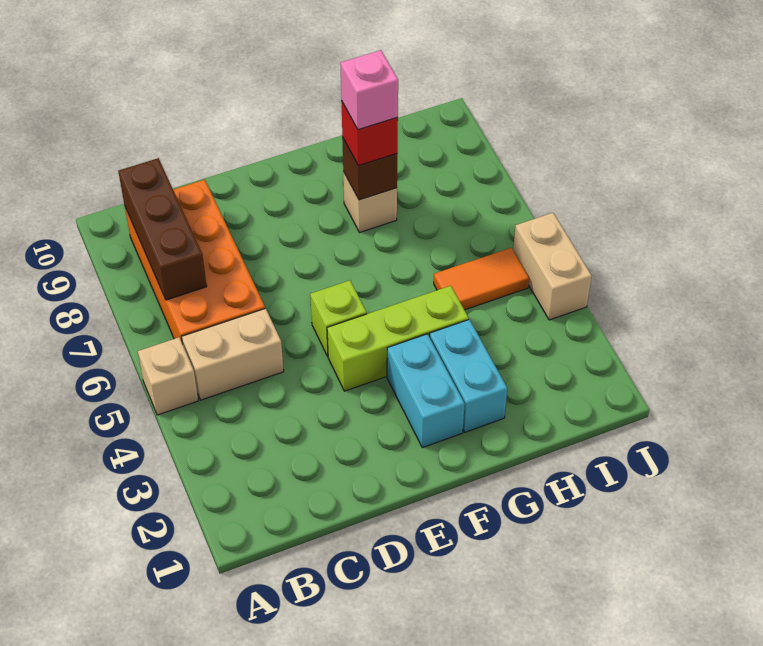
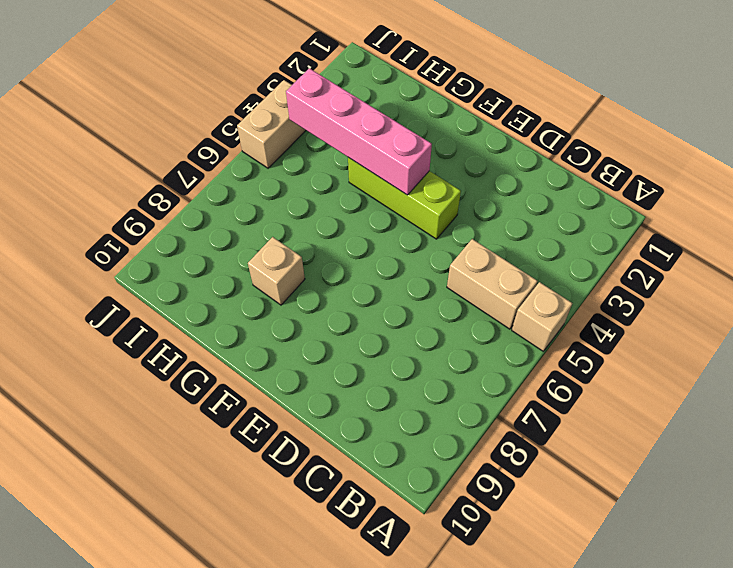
pink brick F4:I4 level 2 -> none
none -> orange brick B6:C9 level 1
none -> lime brick E5 level 1
none -> cyan brick F2:F3 level 1

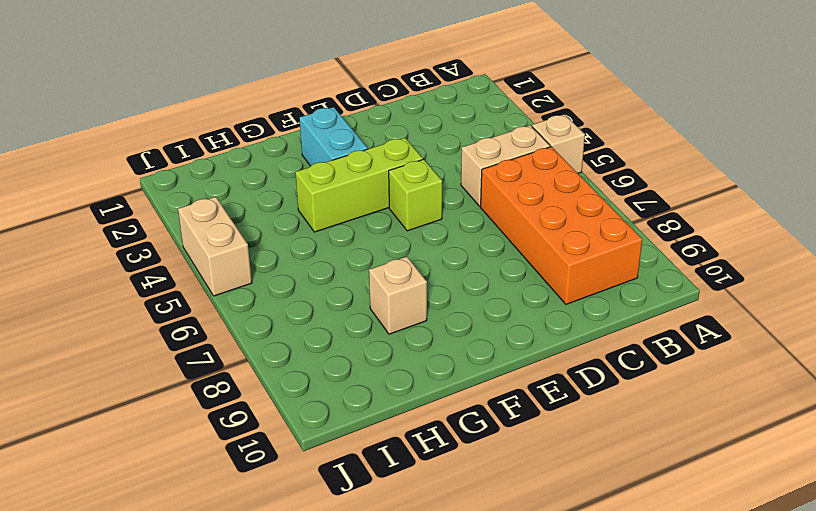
none -> cyan brick G2:G3 level 1
none -> orange tile H5:I5 level 1
none -> brown brick B7:B9 level 2

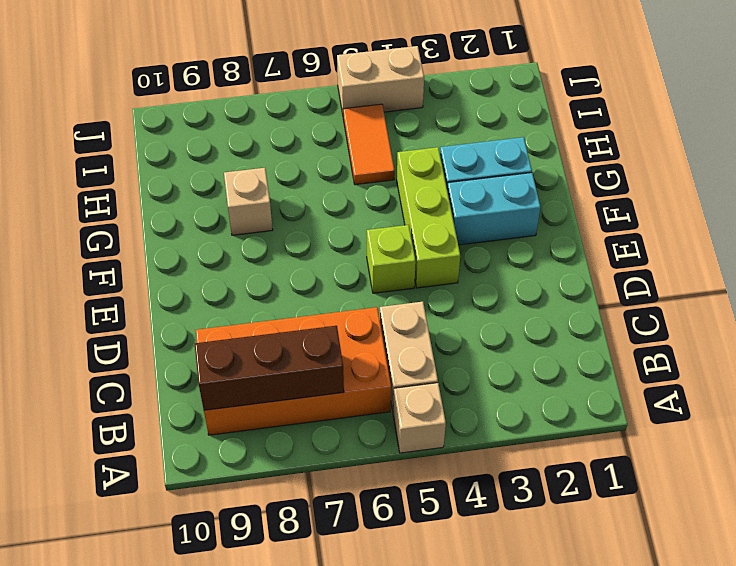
none -> brown brick G8 level 2
none -> red brick G8 level 3
none -> pink brick G8 level 4

